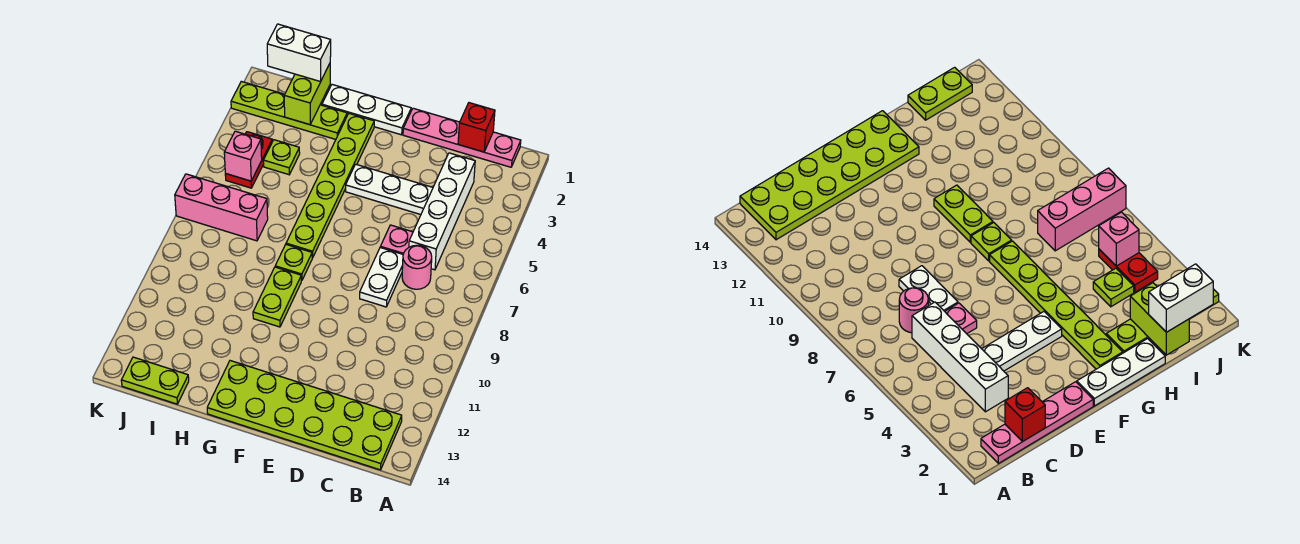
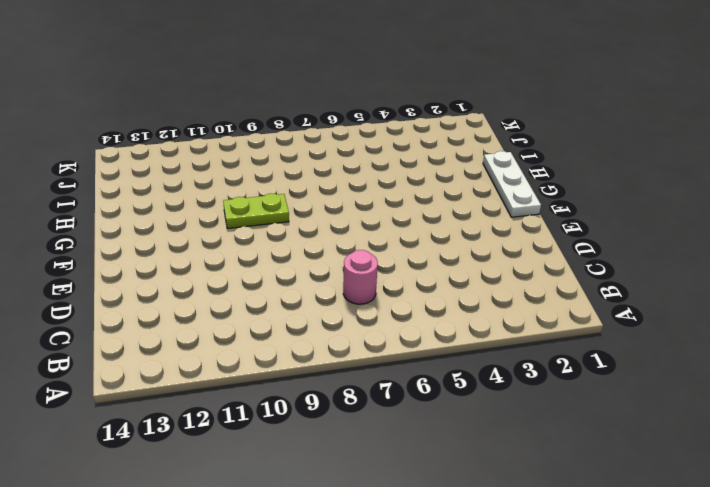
none -> pink plate B1:E1 level 1
none -> lime plate B13:G14 level 1
none -> white brick C3:C6 level 1

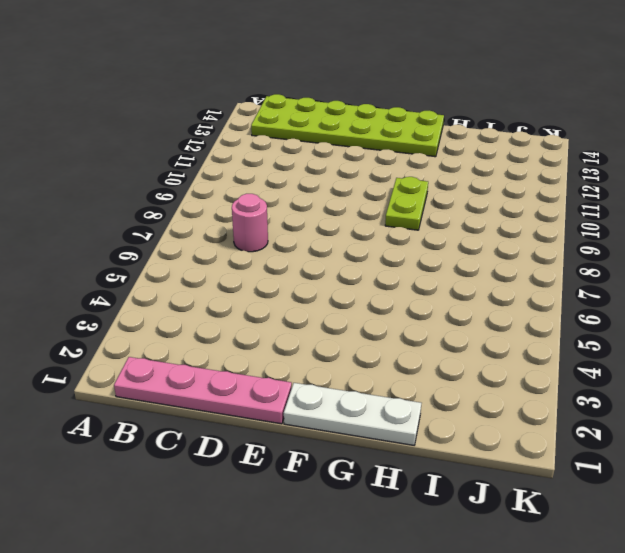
none -> white brick C3:C6 level 1
none -> white plate D4:F4 level 1
none -> pink plate D6 level 1

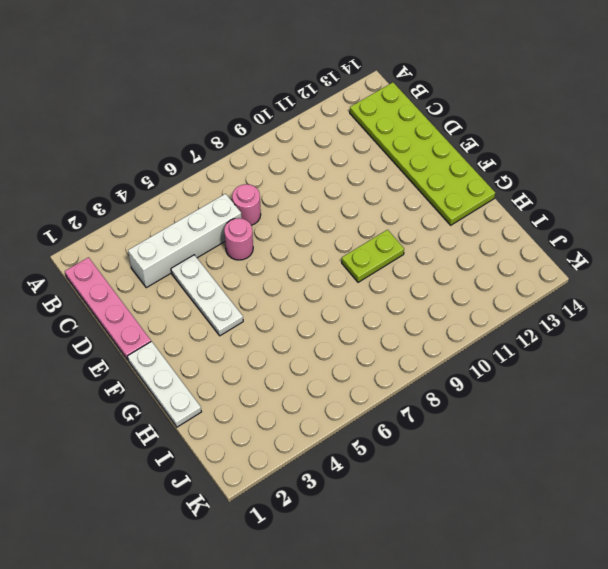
pink round brick D6 level 1 -> pink plate D6 level 1
none -> white plate D7:D8 level 1
none -> lime plate G2:G7 level 1
none -> lime plate G8 level 1

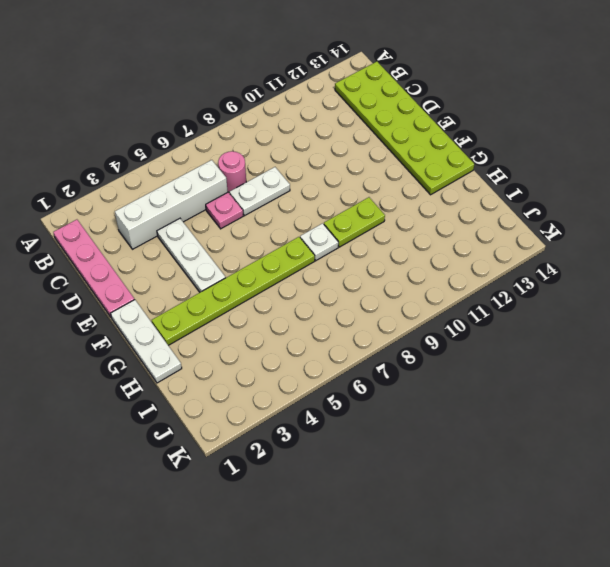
white plate G8 level 1 -> lime plate G8 level 1
none -> lime plate H2:K2 level 1
none -> lime plate I4 level 1
none -> pink brick I7:K7 level 1

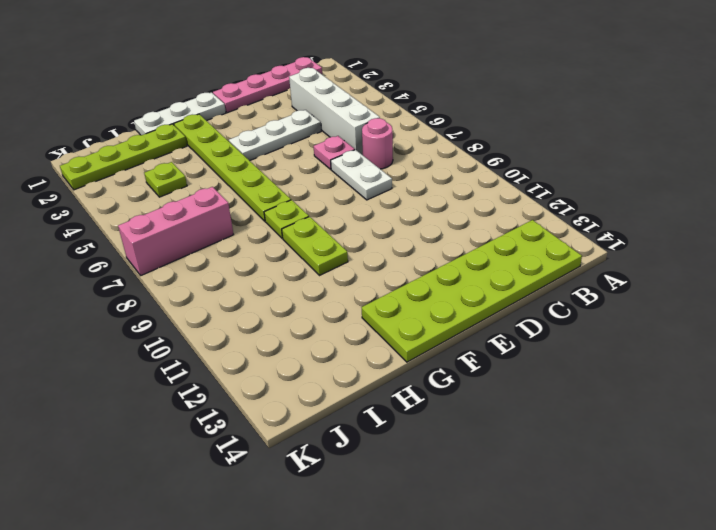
none -> lime plate I14:J14 level 1
none -> red plate J4:J5 level 1
none -> red brick C1 level 2

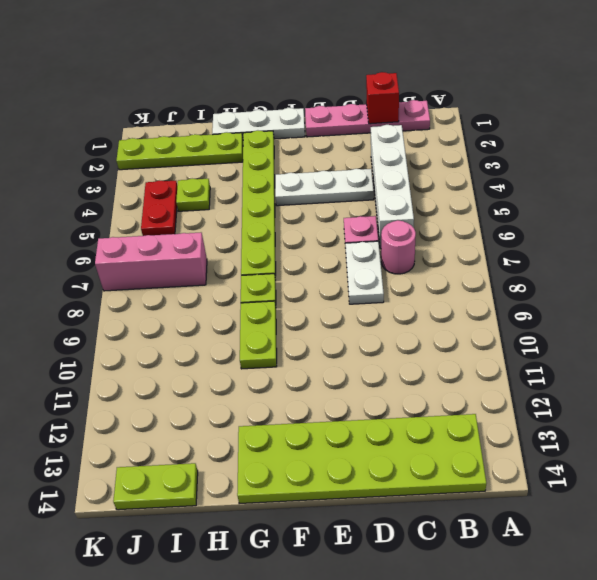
none -> lime brick I1:I2 level 2
none -> pink brick J5 level 2
none -> white brick I1:J1 level 3

